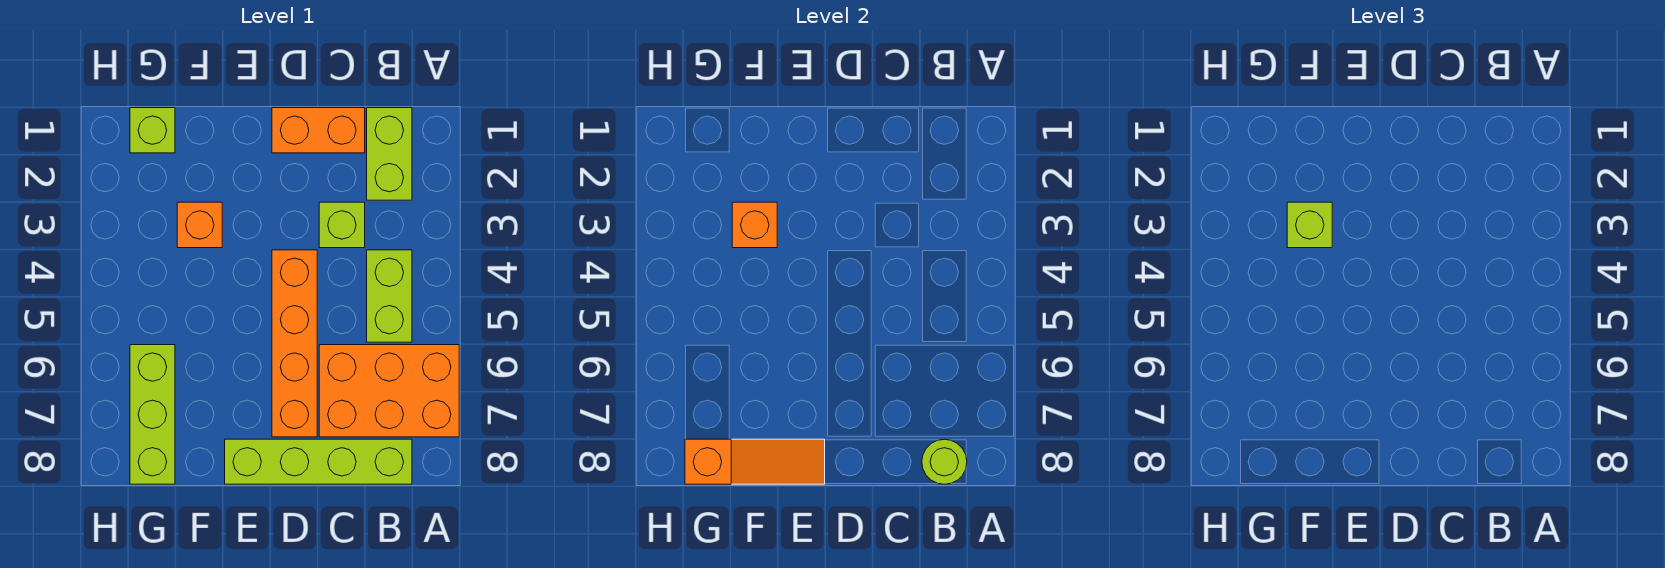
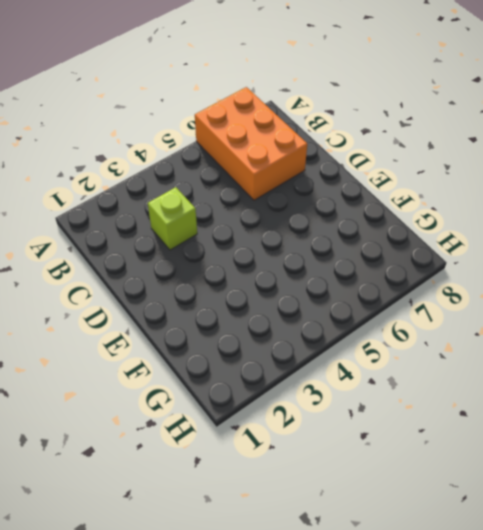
none -> lime brick B1:B2 level 1
none -> lime brick B4:B5 level 1
none -> lime brick B8:E8 level 1

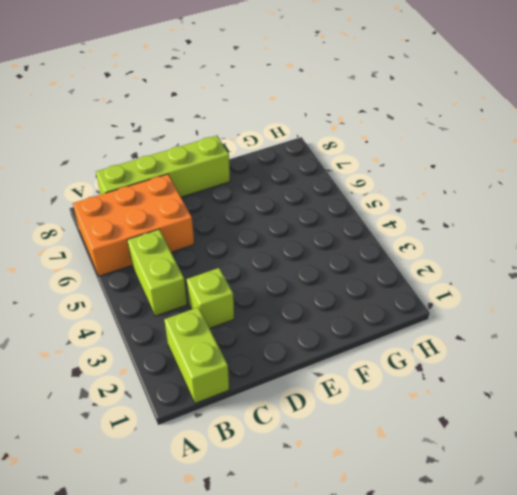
none -> orange brick C1:D1 level 1
none -> orange brick D4:D7 level 1
none -> orange brick F3 level 1

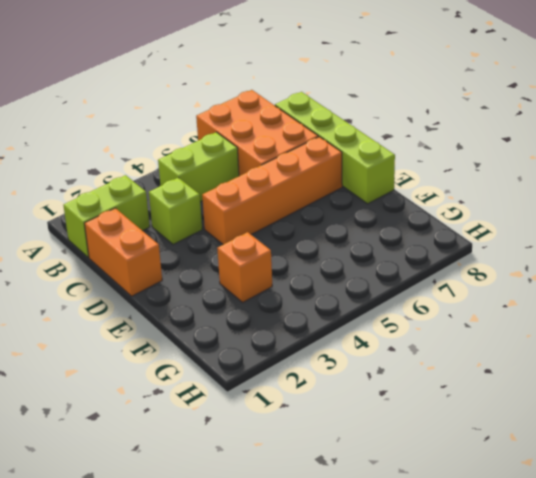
none -> lime brick G1 level 1
none -> lime brick G6:G8 level 1
none -> lime round brick B8 level 2

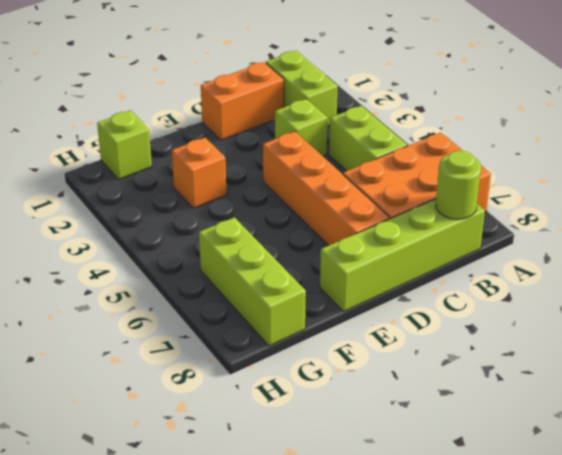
none -> orange slope E8:G8 level 2 top G
none -> orange brick F3 level 2
none -> lime brick F3 level 3

